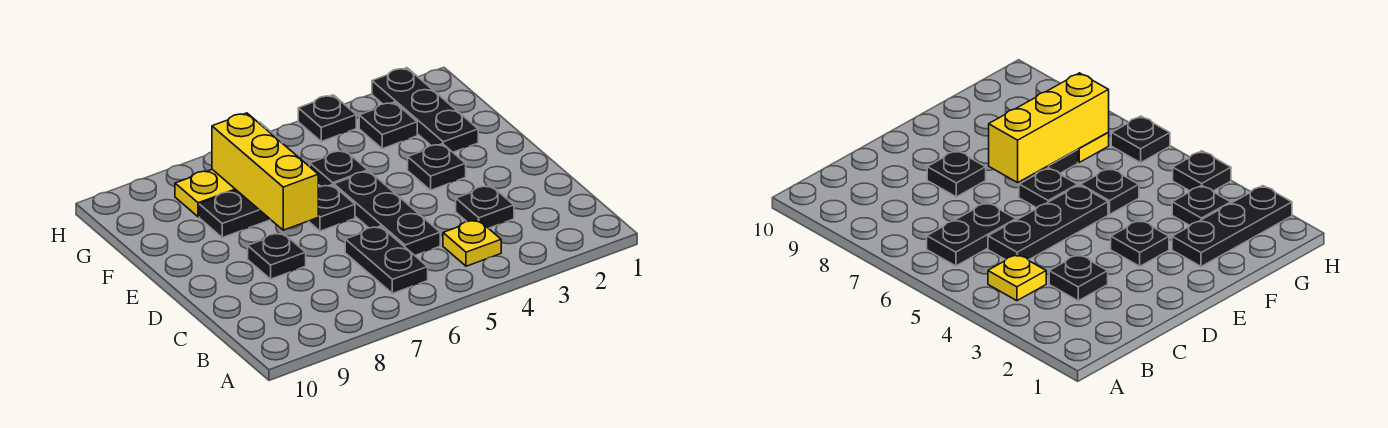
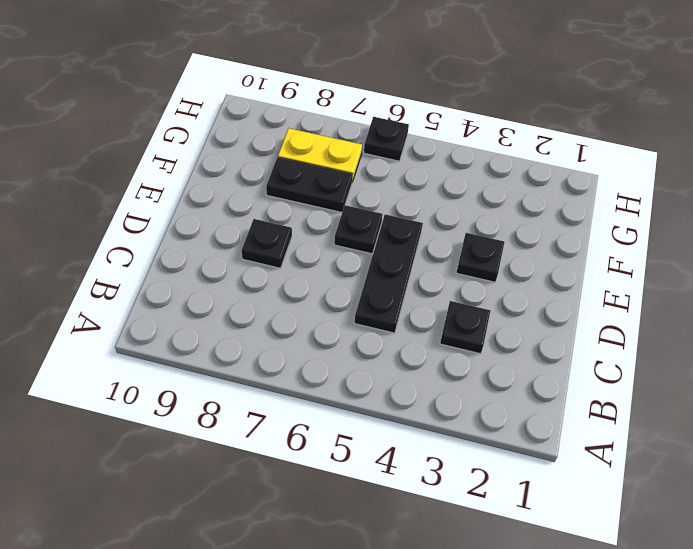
none -> yellow plate B4 level 1
none -> black plate B6:C6 level 1
none -> black plate F2:H2 level 1

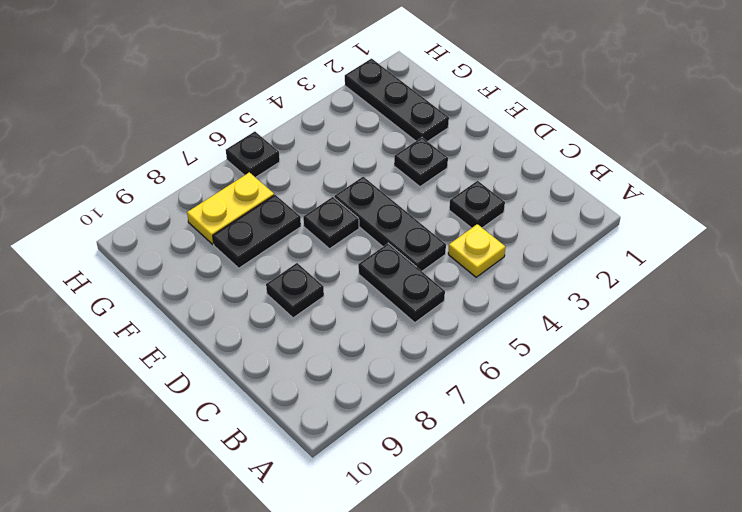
none -> black plate F5 level 1
none -> black plate G3 level 1
none -> black plate H4 level 1

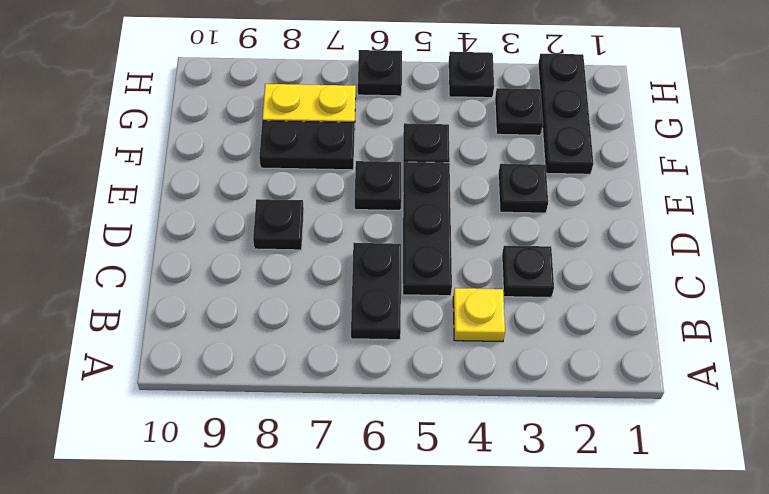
none -> yellow brick E7:G7 level 2

